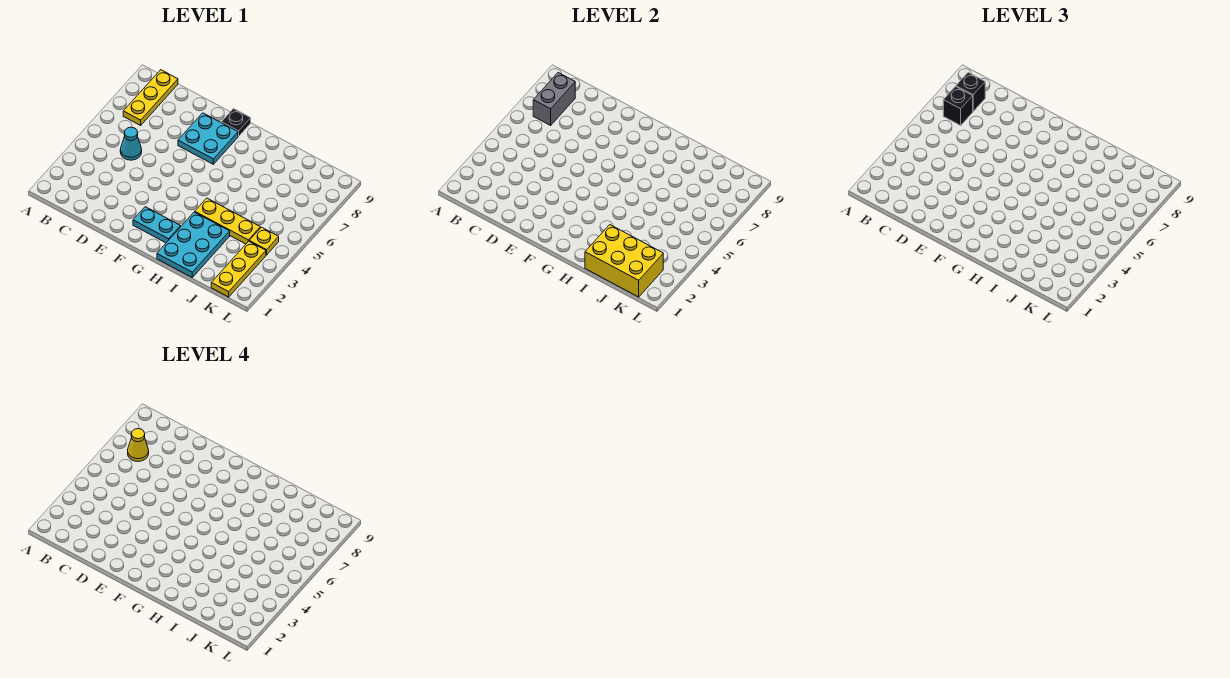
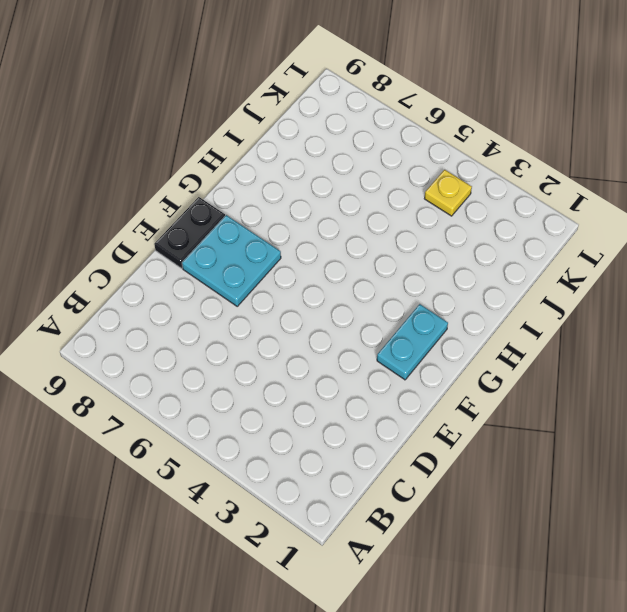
black plate E9:F9 level 1 -> black plate F9 level 1
none -> yellow plate B7:B9 level 1
none -> cyan cone C5 level 1
none -> cyan plate H1:I3 level 1

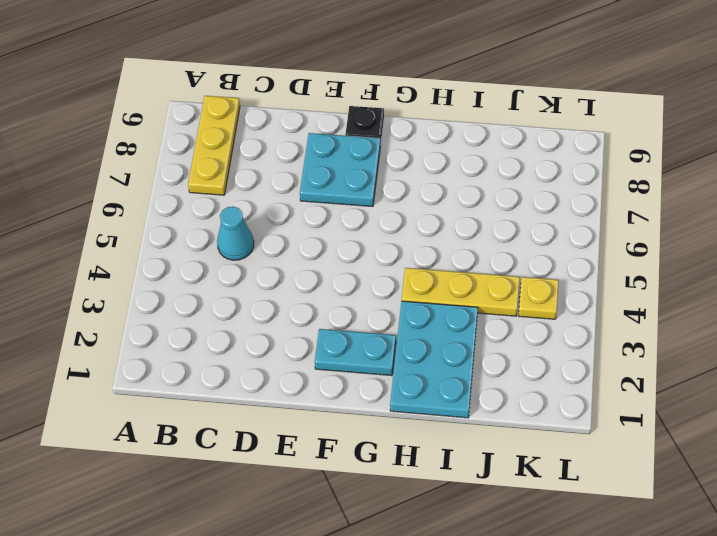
none -> yellow plate K1:K3 level 1
none -> grey brick B7:B8 level 2
none -> yellow brick I1:K2 level 2

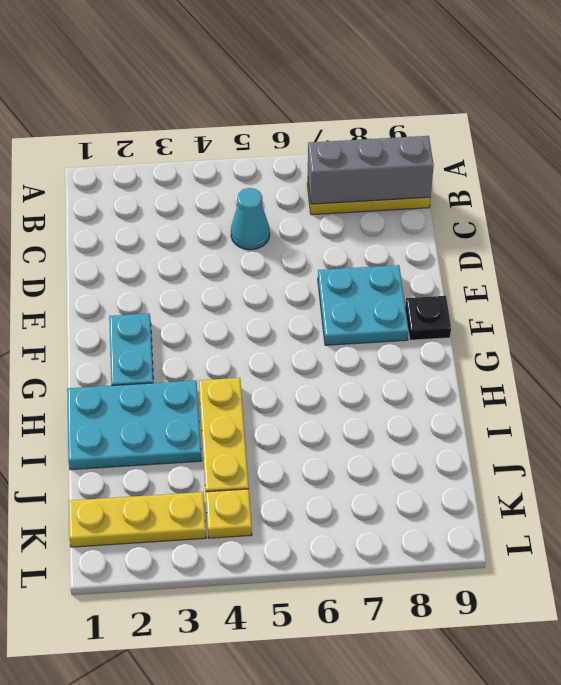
grey brick B7:B9 level 2 -> grey brick B7:B8 level 2
none -> yellow brick I1:K2 level 2
none -> black brick B7 level 3
none -> black brick B8 level 3

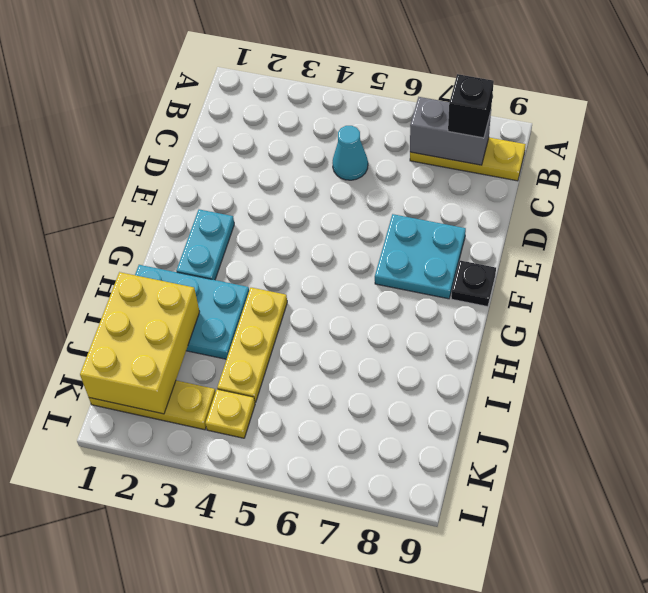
none -> black brick B7 level 3
none -> yellow cone B7 level 4

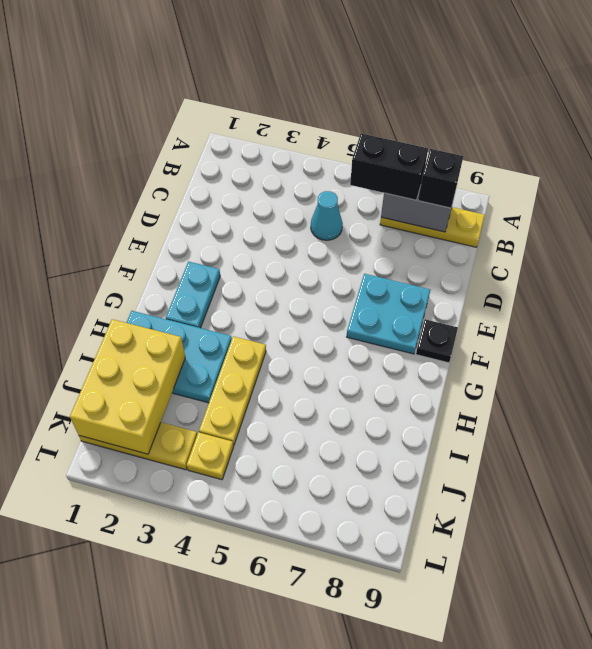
black brick B6:B7 level 3 -> black brick B7 level 3
none -> yellow cone B7 level 4

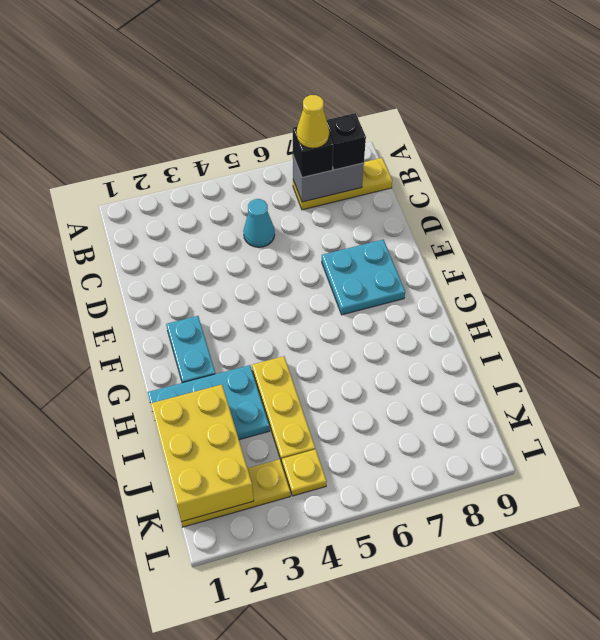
none -> black plate F9 level 1

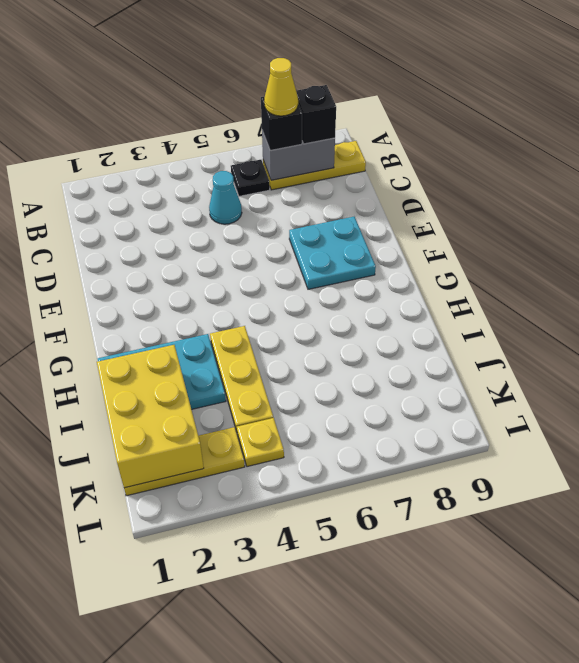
black plate B6 level 1 -> black plate F9 level 1
none -> cyan plate F2:G2 level 1

